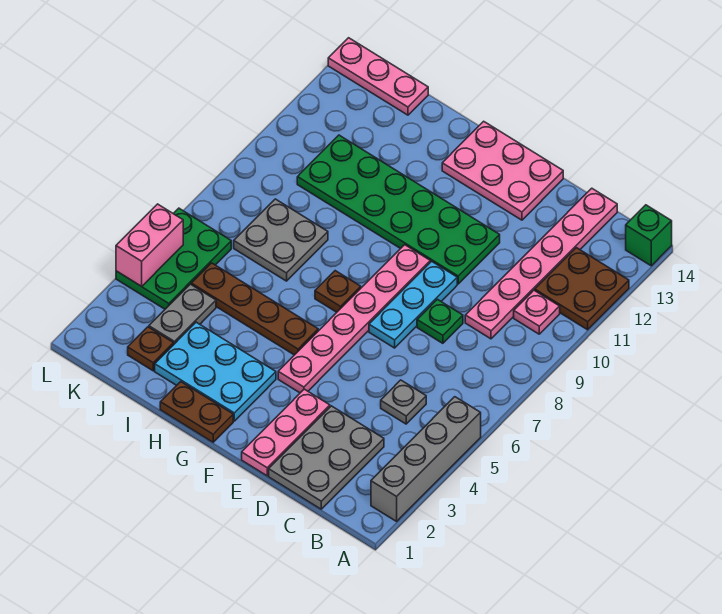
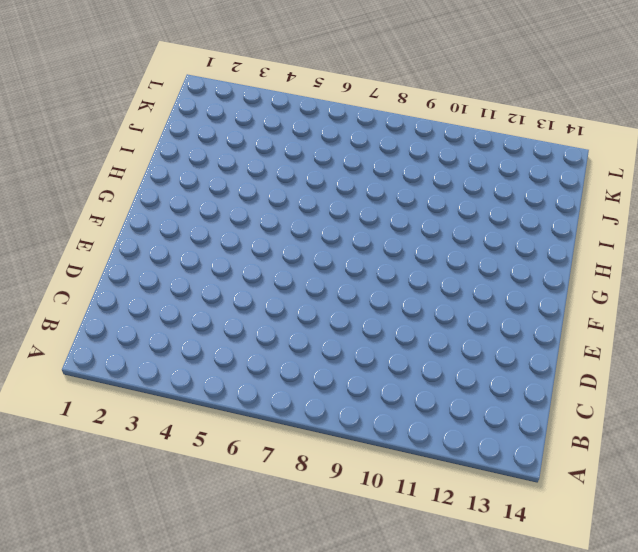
none -> grey brick A2:A5 level 1
none -> brown plate A11:B12 level 1
none -> green brick A14 level 1

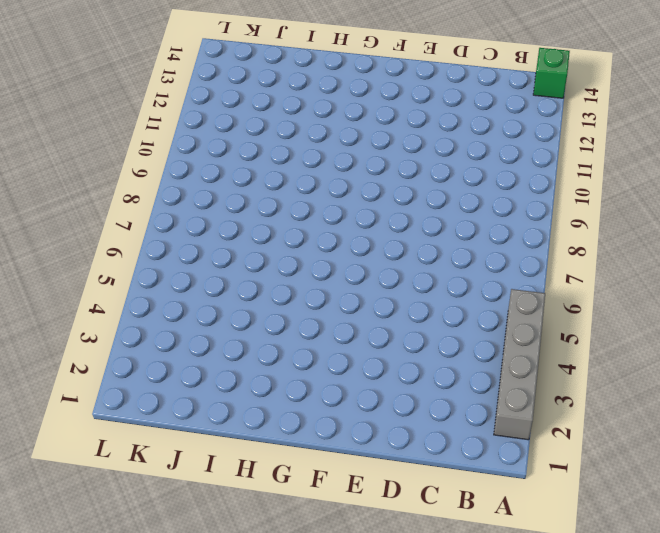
none -> brown plate A11:B12 level 1
none -> pink plate B10 level 1
none -> grey plate C1:D3 level 1

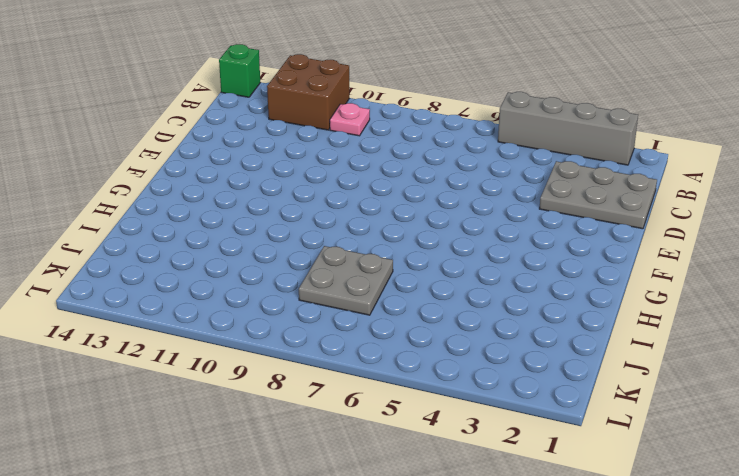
brown brick A11:B12 level 1 -> brown plate A11:B12 level 1
none -> grey plate C5 level 1
none -> pink plate C9:C14 level 1
none -> green plate D8 level 1

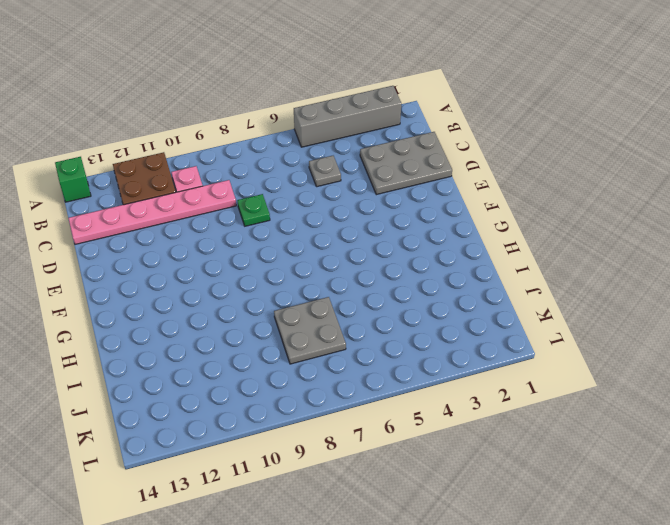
none -> pink plate E1:E3 level 1
none -> cyan plate E7:E9 level 1
none -> green plate E10:J11 level 1

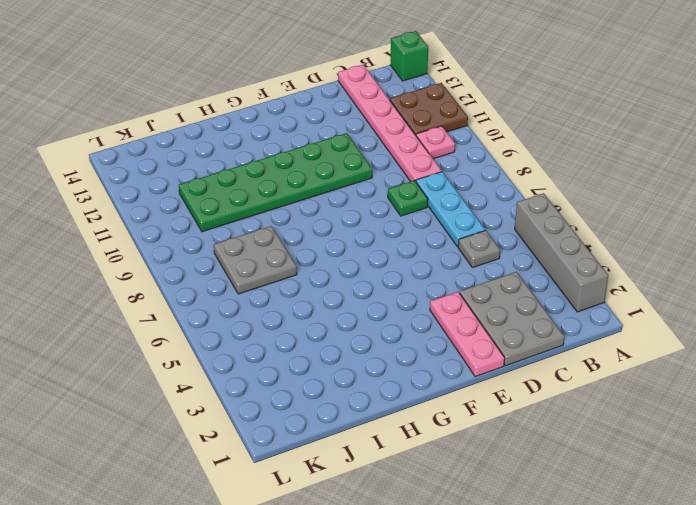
cyan plate C6:C8 level 1 -> cyan plate E7:E9 level 1
none -> pink plate E13:G14 level 1
none -> pink plate F4:F9 level 1
none -> brown plate G1:H1 level 1

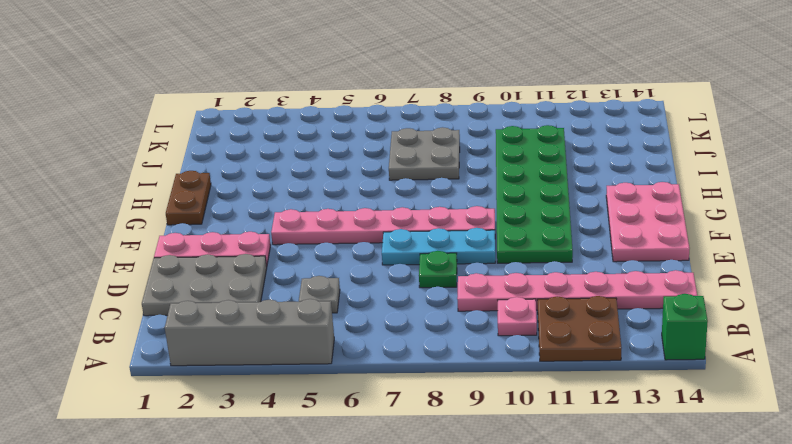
none -> cyan plate G2:I3 level 1
none -> brown plate G5:J5 level 1
none -> brown plate G7 level 1

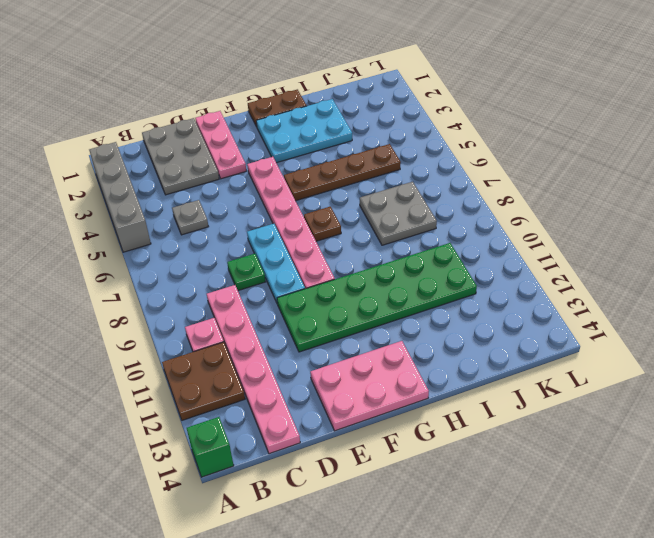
none -> brown plate J2 level 1
none -> grey plate J3:J4 level 1
none -> pink plate J14:L14 level 1

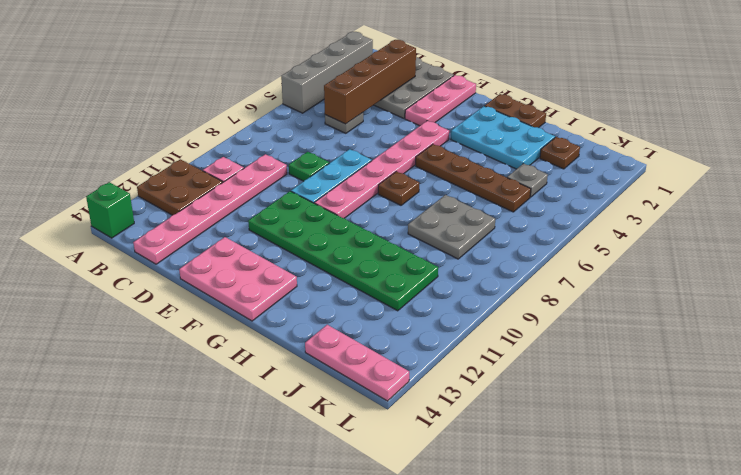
brown brick C2:C5 level 2 -> none
grey plate J4 level 1 -> grey plate J3:J4 level 1
none -> green plate K4:L6 level 1
none -> pink brick L4:L5 level 2

